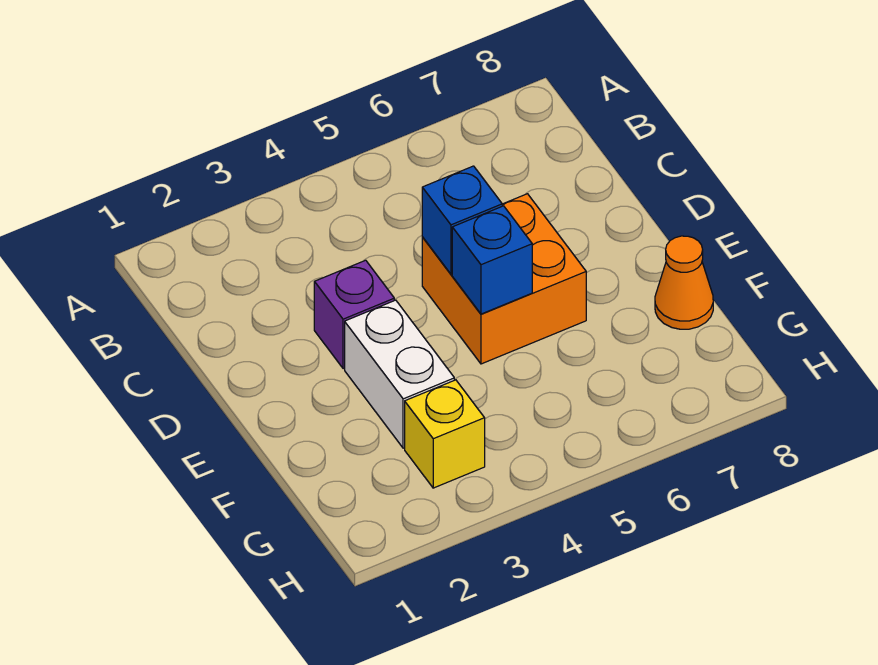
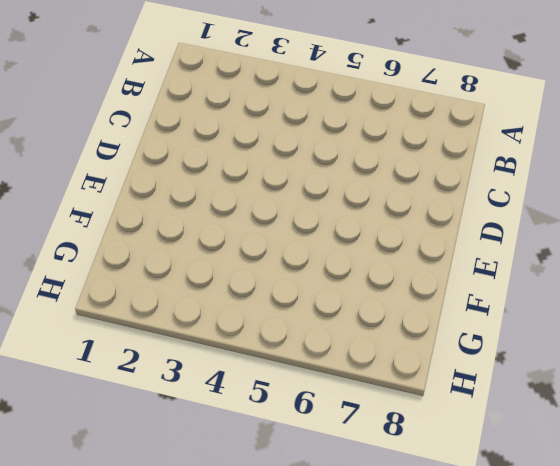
none -> purple brick D3 level 1
none -> orange brick D5:E6 level 1

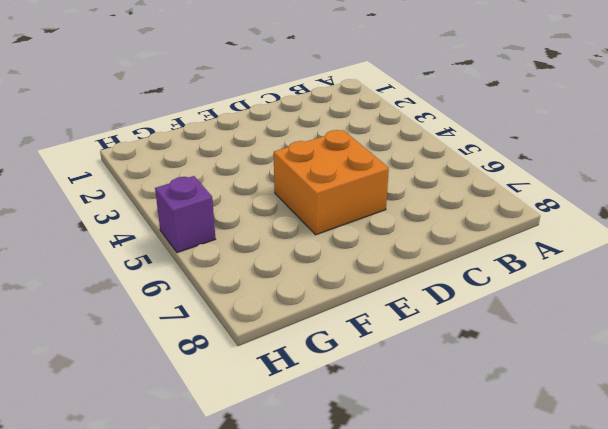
purple brick H5 level 1 -> purple brick D3 level 1
none -> white brick E3:F3 level 1
none -> orange cone F8 level 1

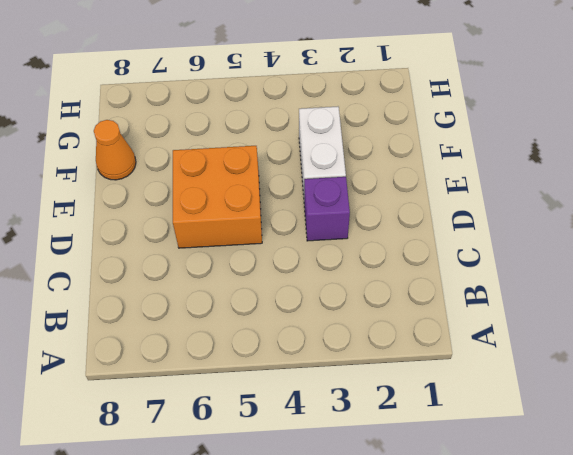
none -> yellow brick G3 level 1
none -> blue brick D5 level 2

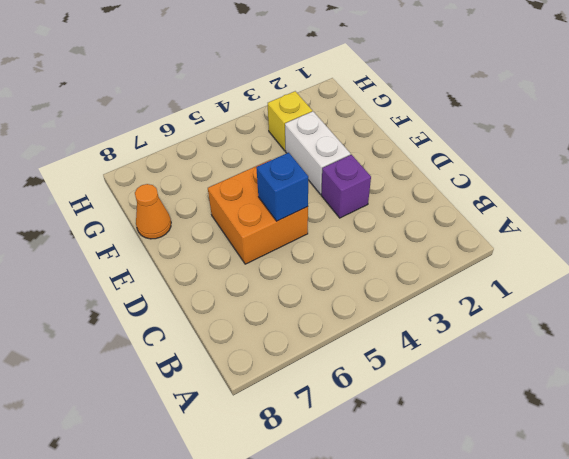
none -> blue brick E5 level 2

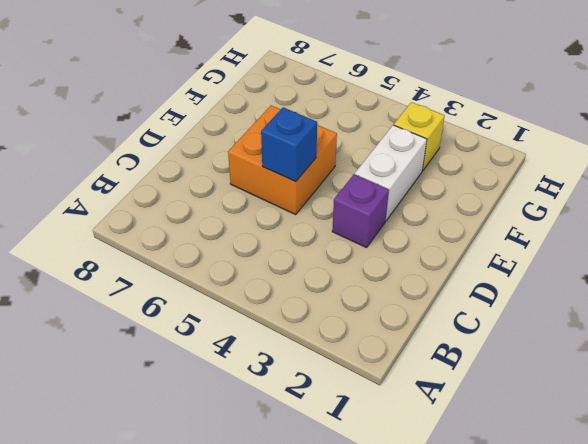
none -> orange cone F8 level 1
none -> blue brick E5 level 2

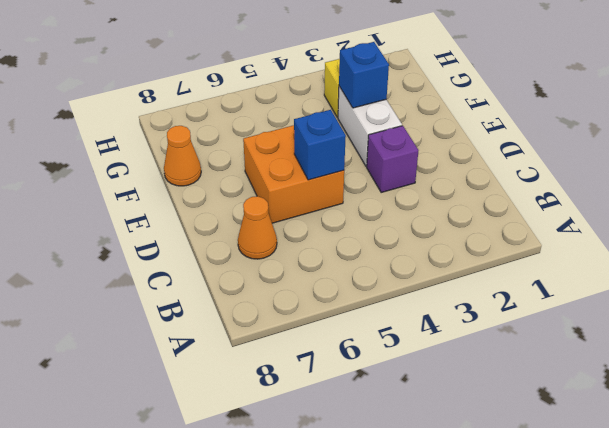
orange cone C7 level 1 -> none
blue brick F3 level 2 -> blue brick E5 level 2

